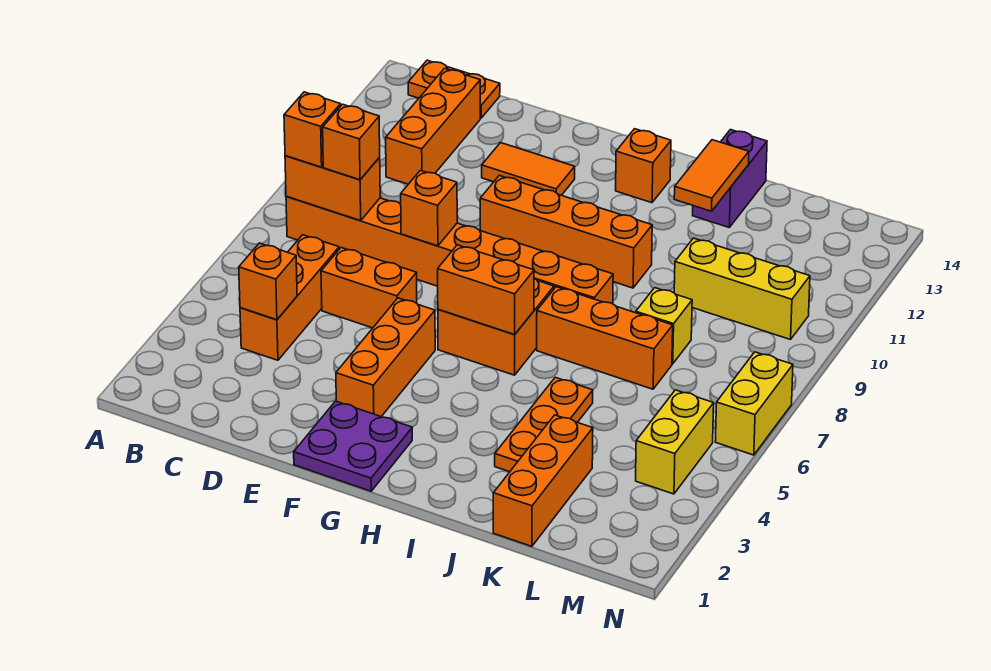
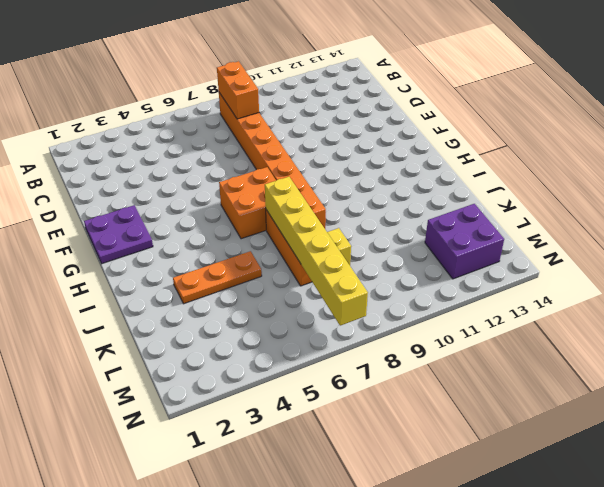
yellow brick I7:N7 level 2 -> none
purple brick L12:M13 level 1 -> none
none -> orange plate B14:C14 level 1
none -> orange brick C4:C6 level 1
none -> orange brick C11:C13 level 1

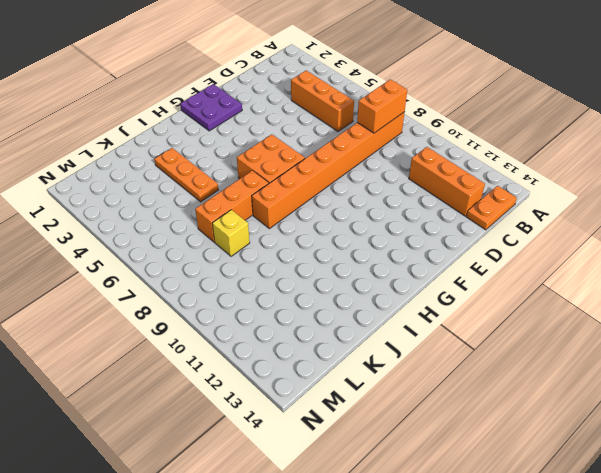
none -> orange brick D6:E6 level 1
none -> orange tile E12:F12 level 1
none -> orange brick F3:F5 level 1

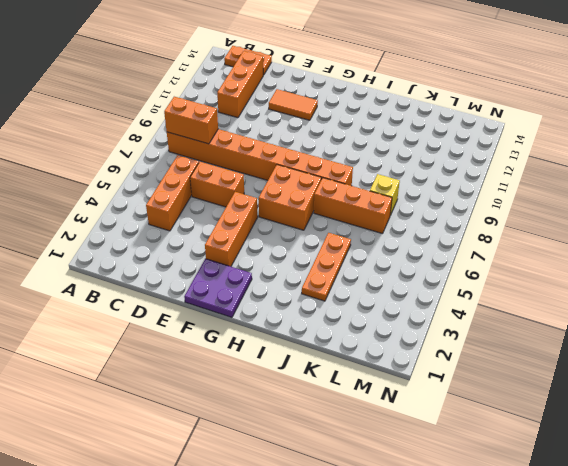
none -> orange brick F10:I10 level 1
none -> orange brick H13 level 1
none -> purple brick J13:J14 level 1

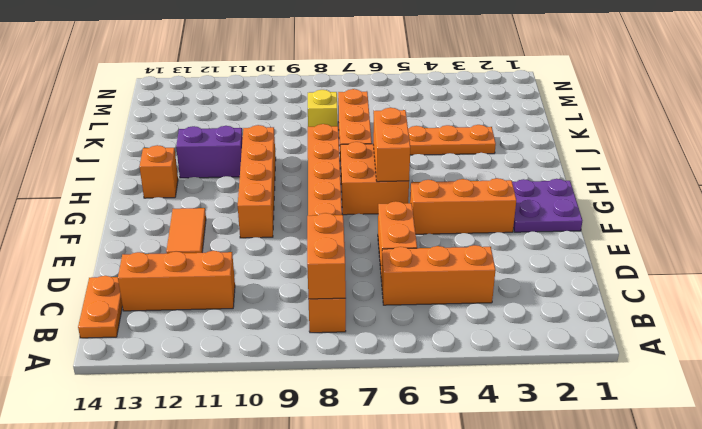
purple brick I11:I12 level 1 -> purple brick J13:J14 level 1
none -> orange brick K1:K3 level 1
none -> yellow brick K10:M10 level 1
none -> yellow brick M4:M5 level 1

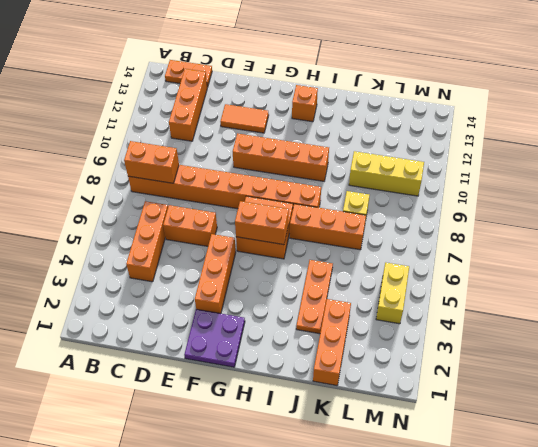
none -> purple brick J13:J14 level 1
none -> yellow brick N6:N7 level 1
none -> orange brick C4 level 2

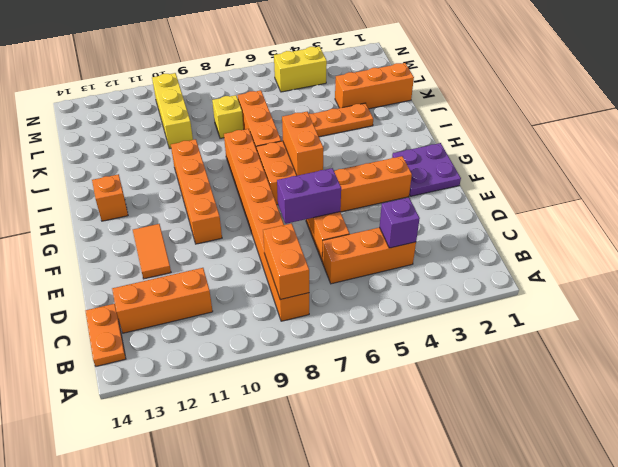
purple brick C4 level 2 -> orange brick C4 level 2
purple brick E6:E7 level 2 -> purple brick J13:J14 level 1
none -> yellow brick N6:N7 level 1
none -> orange brick E8 level 2
none -> orange tile J12:J13 level 2

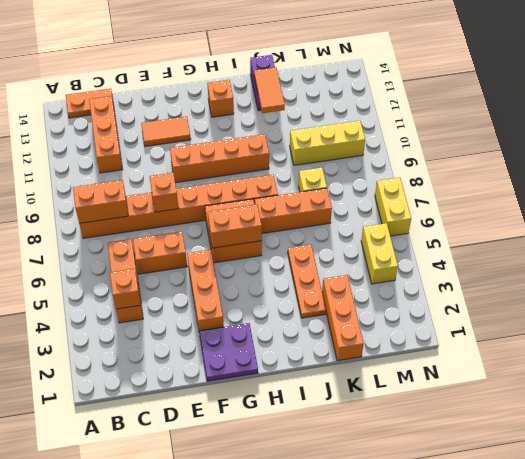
none -> orange brick B8 level 3
none -> orange brick C8 level 3

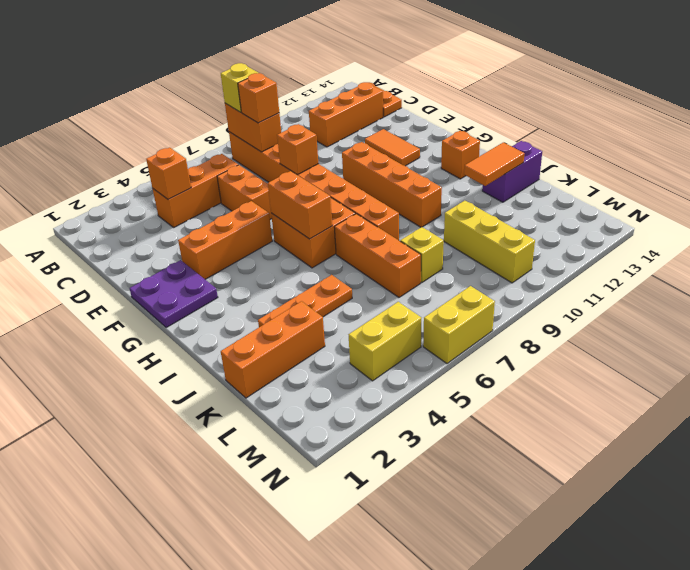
yellow brick B8 level 3 -> orange brick B8 level 3

